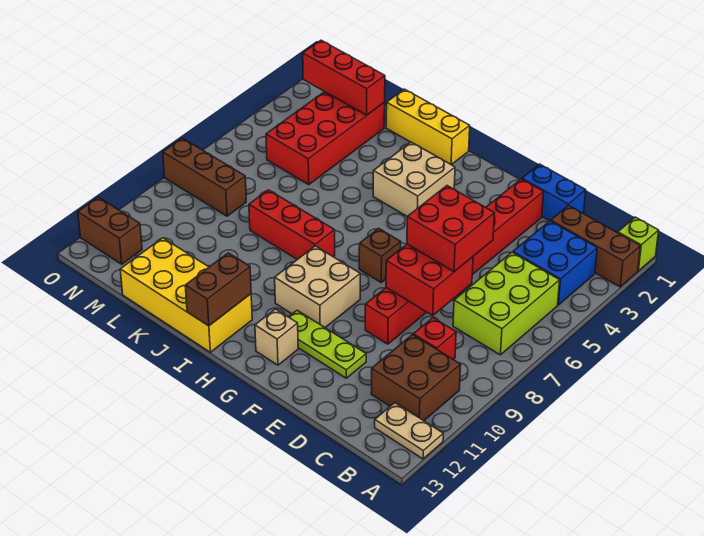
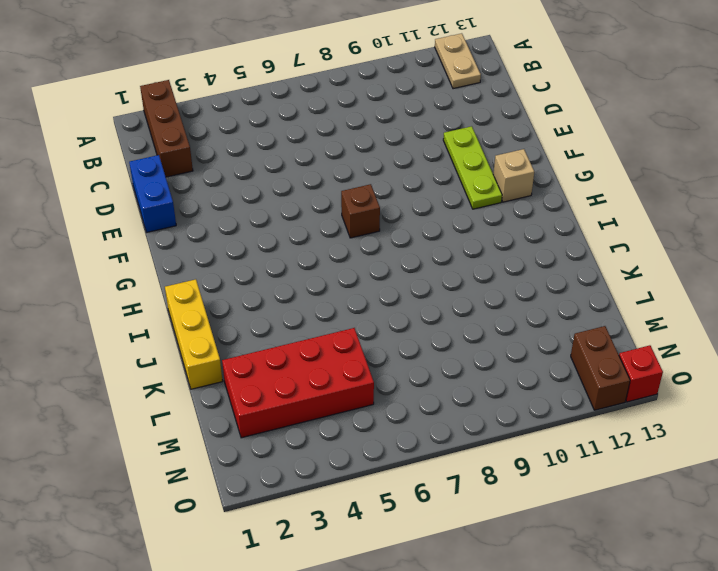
red brick O13 level 1 -> red brick C9 level 1
none -> lime brick A1 level 1
none -> blue brick B3:C4 level 1
none -> lime brick B5:C7 level 1

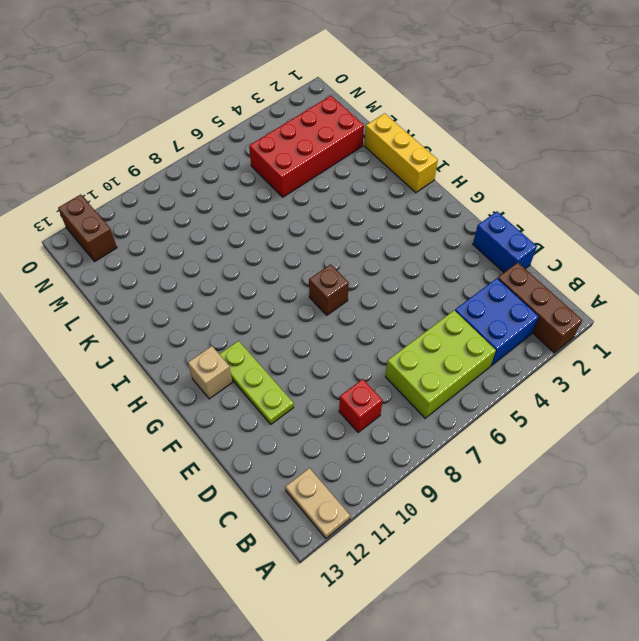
none -> lime brick A1 level 1
none -> brown brick B10:C11 level 1
none -> red brick E2:E9 level 1

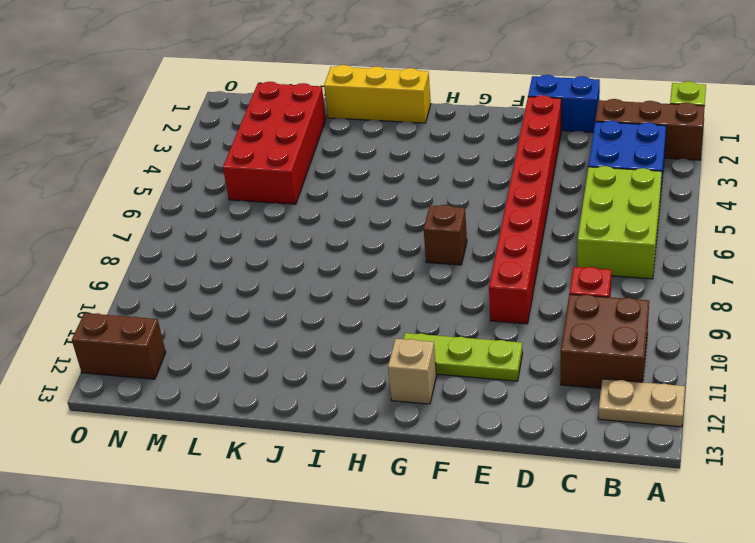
none -> tan brick G9:H10 level 1
none -> tan brick H3:I4 level 1
none -> red brick I8:K8 level 1

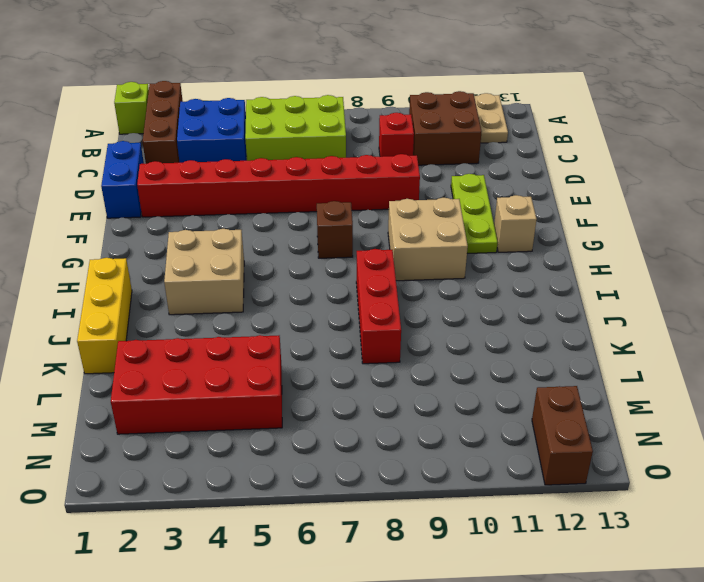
none -> yellow brick I12:L13 level 1
none -> brown brick M8:O8 level 1
none -> red brick D7:E8 level 2

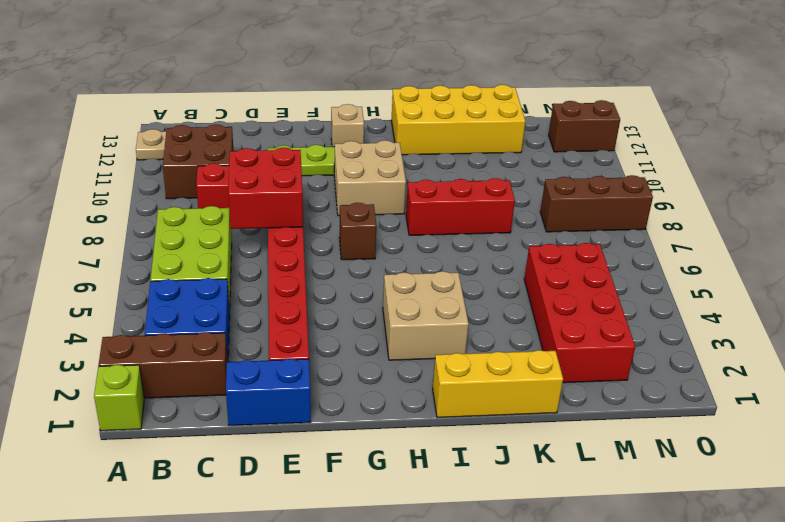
none -> brown brick I12:I13 level 2
none -> red brick L2:N2 level 2
none -> red brick D6:E7 level 3

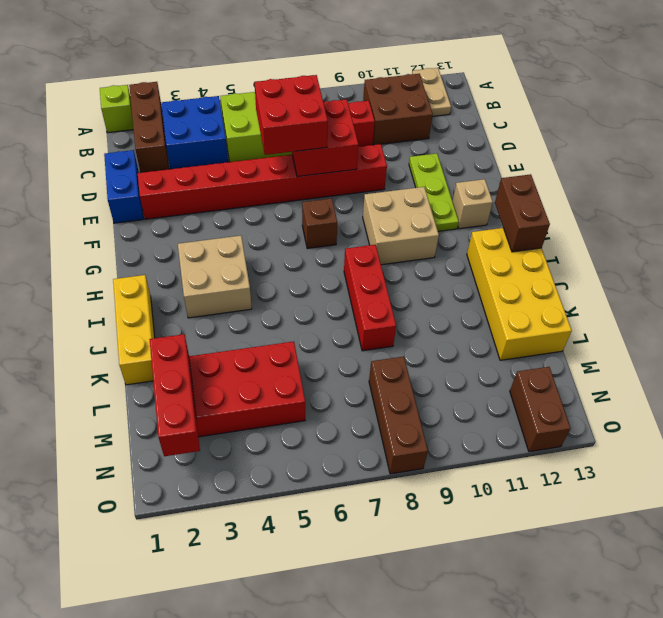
brown brick H13:I13 level 2 -> brown brick I12:I13 level 2

